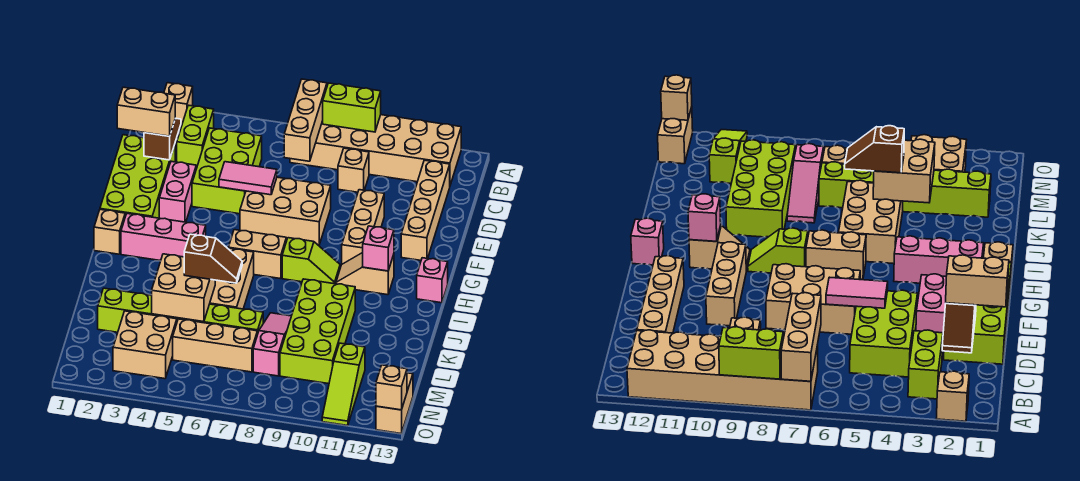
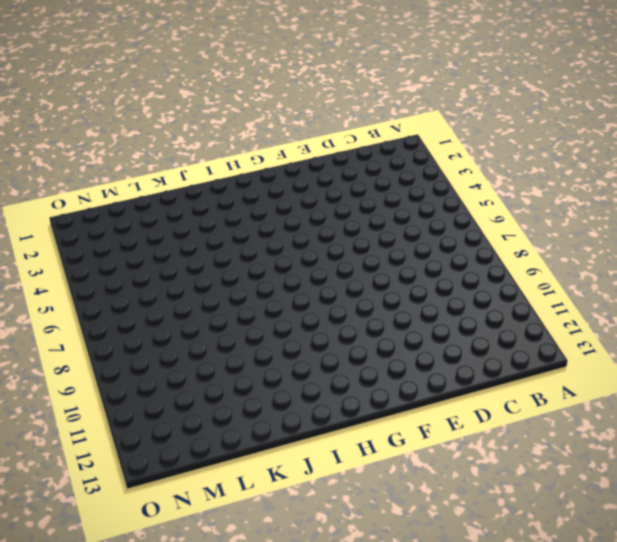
none -> tan brick A2 level 1
none -> tan brick A7:B12 level 1
none -> lime brick B3:C3 level 1
none -> lime brick C4:E5 level 1

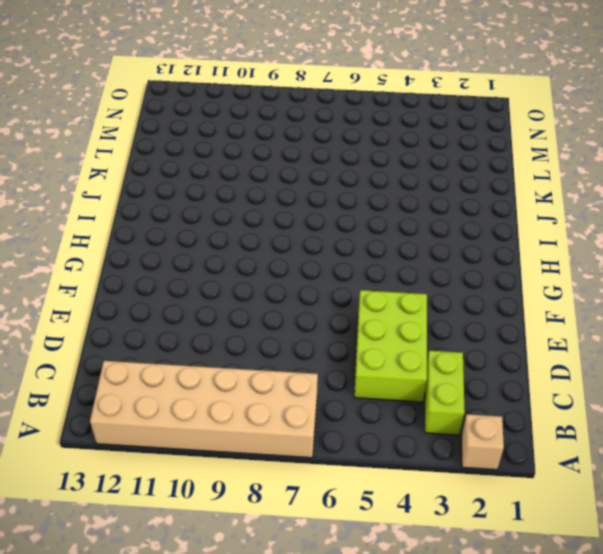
none -> tan brick C9 level 1
none -> tan brick C12:F12 level 1
none -> lime brick D1:G2 level 1
none -> pink brick E3:F3 level 1

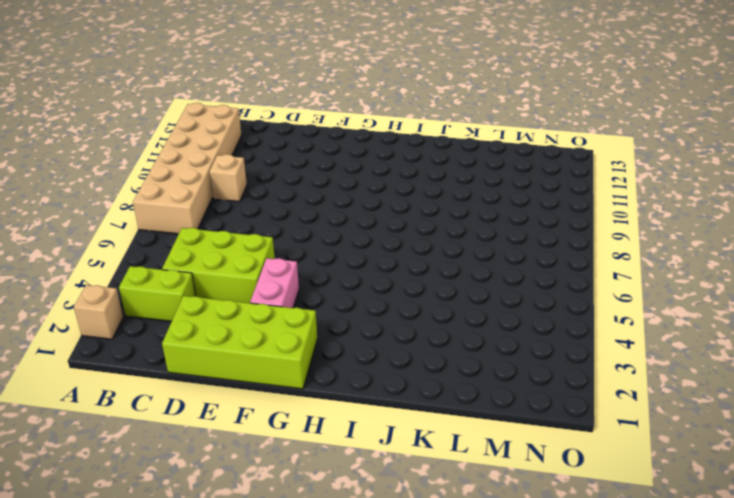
pink brick F3:F4 level 1 -> pink brick E3:F3 level 1
none -> tan brick C12:F12 level 1
none -> tan brick E6:F8 level 1
none -> tan brick E10:G10 level 1
none -> tan brick H1 level 1

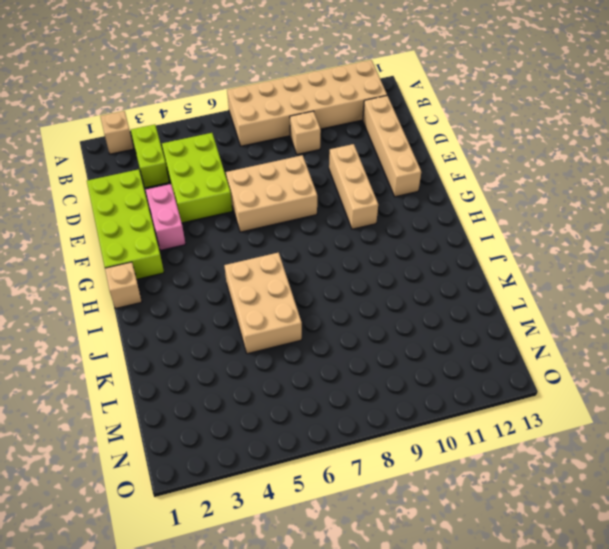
none -> pink brick H2:H4 level 1
none -> tan brick H6:H7 level 1
none -> lime slope H8:H9 level 1 top 8
none -> tan slope H10:H11 level 1 top 11

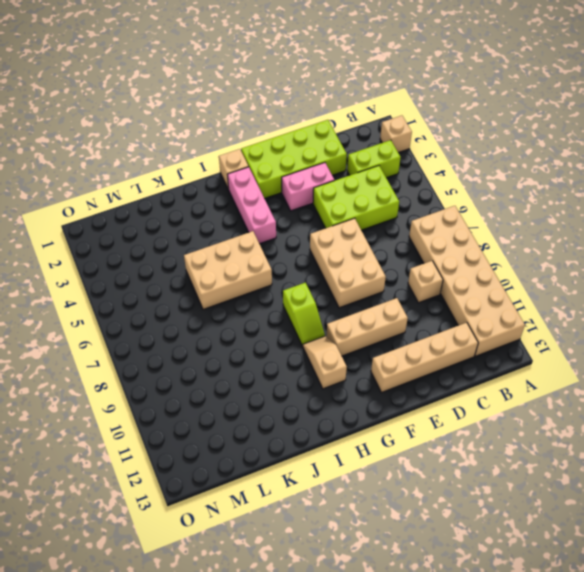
none -> tan brick H6:H7 level 1
none -> pink brick H13 level 1
none -> lime brick J9:M10 level 1
none -> pink slope K8:M8 level 1 top M

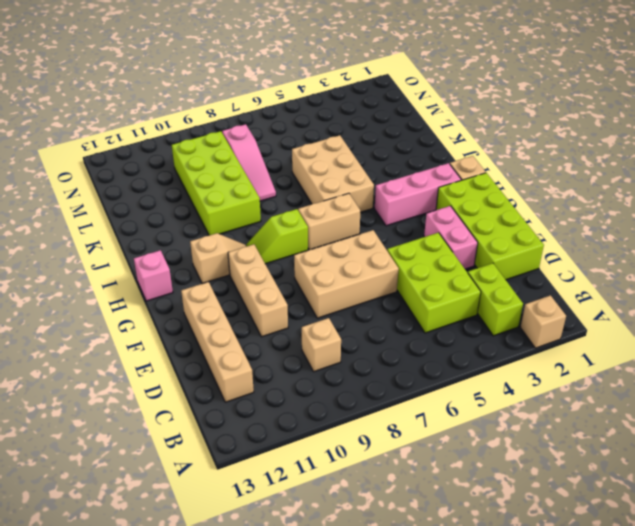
none -> tan brick A7:B12 level 1
none -> lime brick L2:L7 level 1
none -> tan brick M3:N4 level 1
none -> tan brick M5:M7 level 1

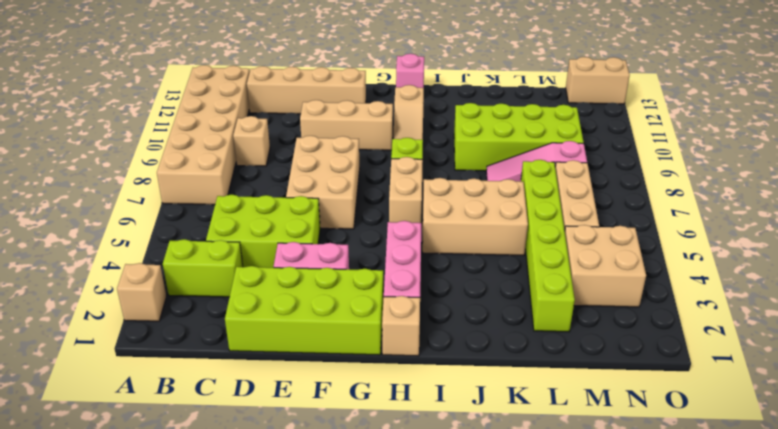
none -> lime slope M11:O11 level 1 top M
none -> tan brick A7:C7 level 2
none -> lime brick A8:A9 level 2
none -> brown slope C2:D2 level 2 top D

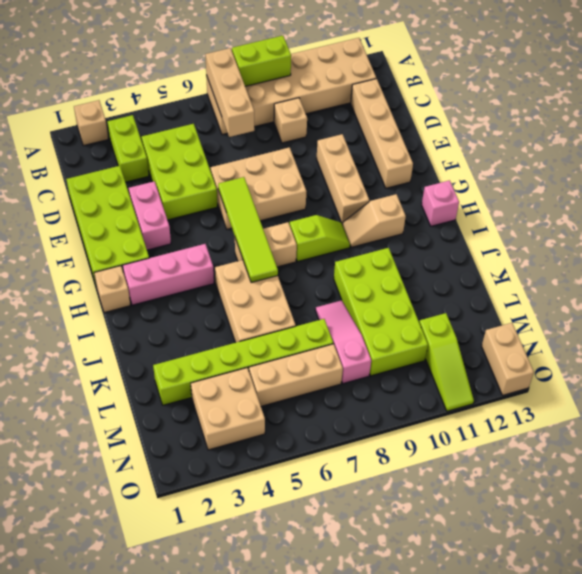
lime tile F6:I6 level 2 -> none
none -> brown slope C2:D2 level 2 top D
none -> pink tile E5:E6 level 2
none -> pink brick H11 level 2
none -> tan brick K4:L5 level 2

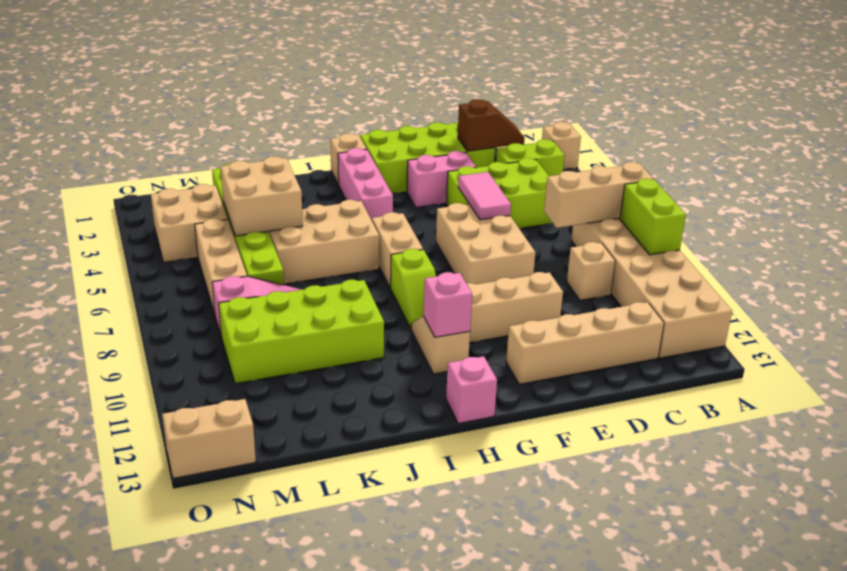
none -> lime slope M11:O11 level 1 top M
none -> tan brick O13 level 2
none -> tan brick D1:D2 level 3
none -> brown slope K5:K6 level 3 top 5

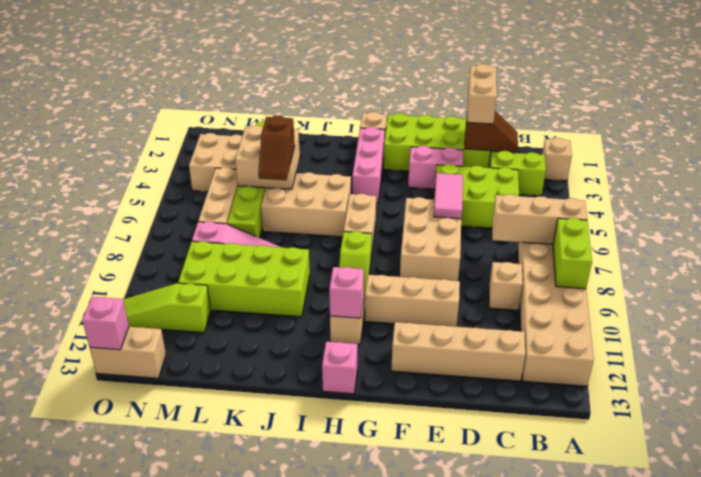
pink brick O13 level 2 -> tan brick O13 level 2

